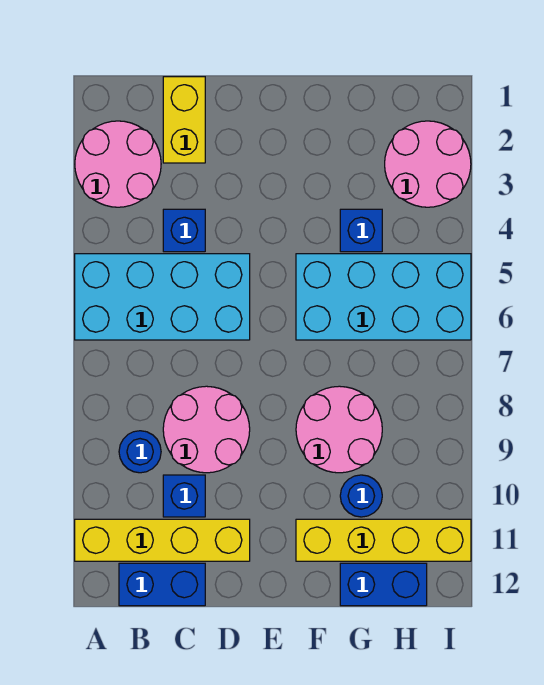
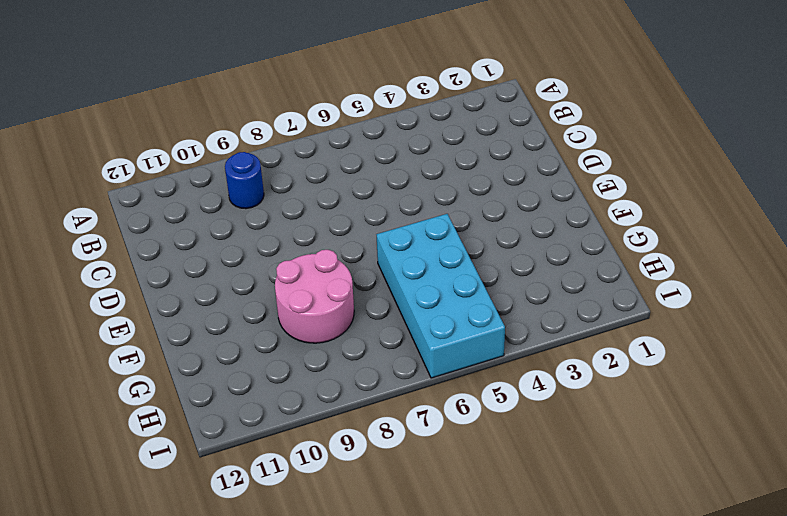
none -> pink round brick A2:B3 level 1
none -> cyan brick A5:D6 level 1
none -> yellow brick A11:D11 level 1

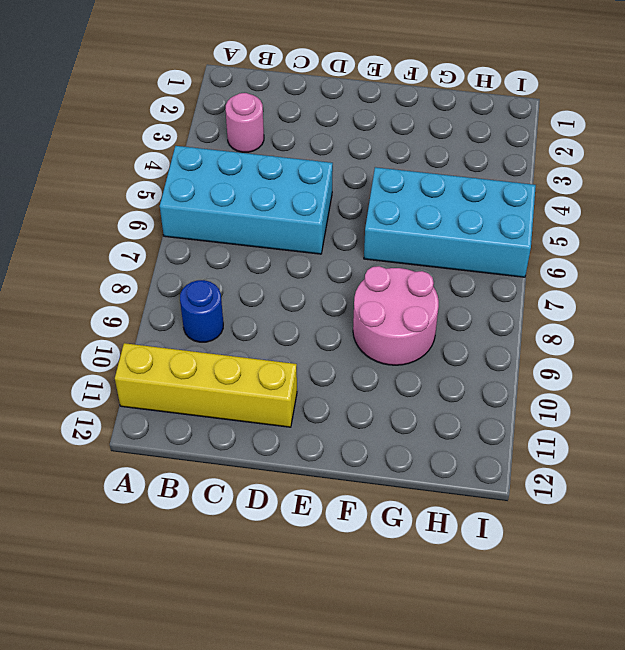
pink round brick B3 level 1 -> pink round brick A2:B3 level 1
none -> blue brick B12:C12 level 1
none -> yellow brick C1:C2 level 1
none -> blue brick C4 level 1

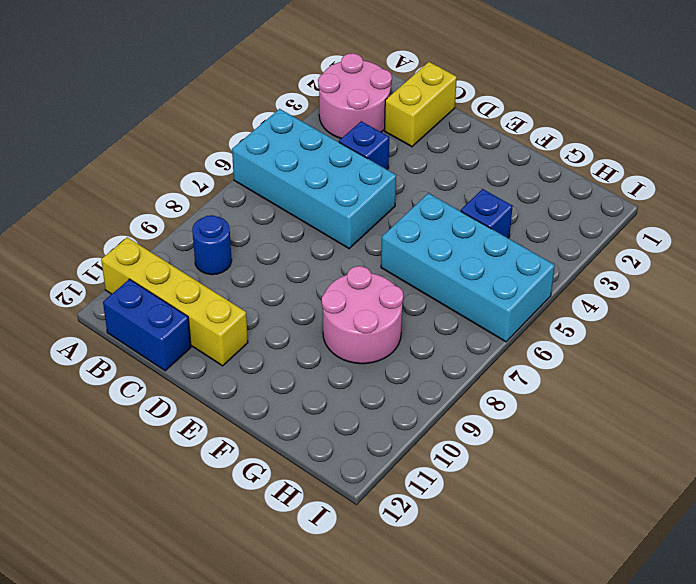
none -> pink round brick C8:D9 level 1
none -> blue brick C10 level 1
none -> yellow brick F11:I11 level 1

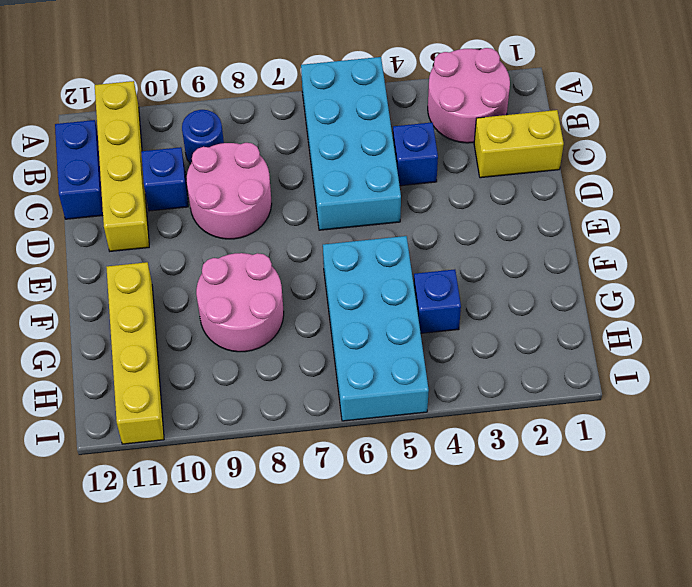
none -> blue round brick G10 level 1
none -> blue brick G12:H12 level 1
none -> pink round brick H2:I3 level 1

